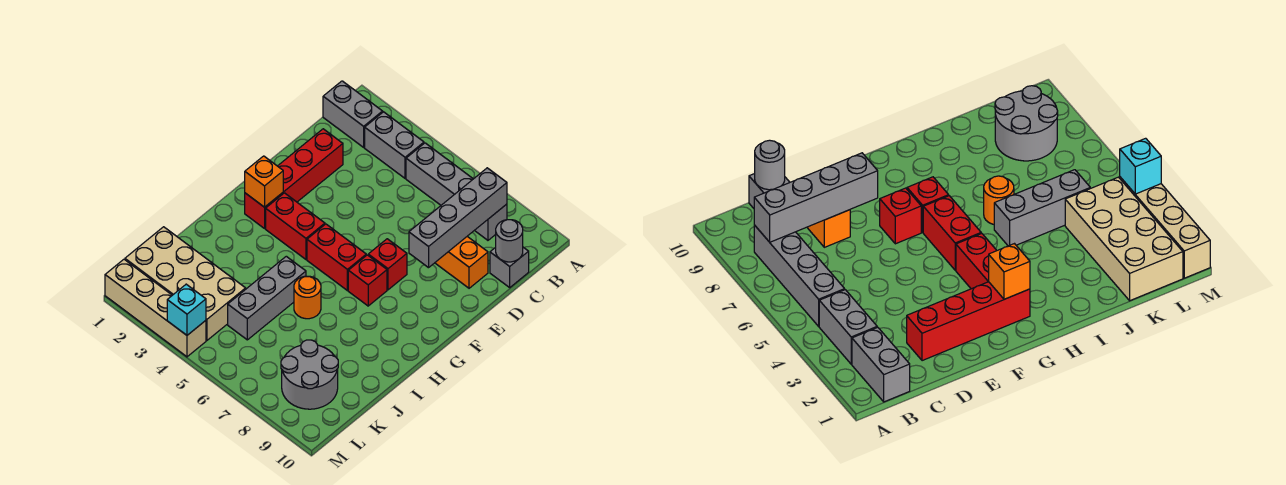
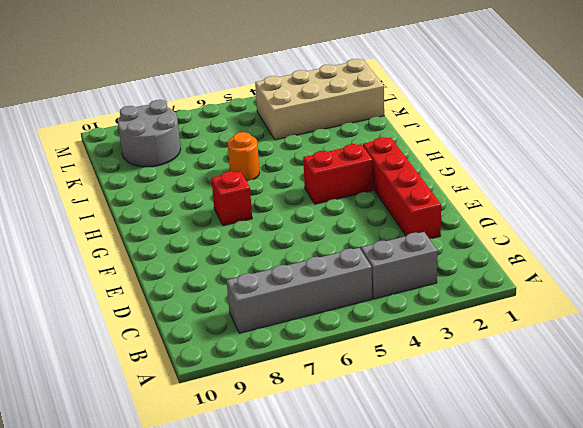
none -> grey brick B1:B2 level 1
none -> grey brick C10 level 1
none -> orange brick D8:D9 level 1

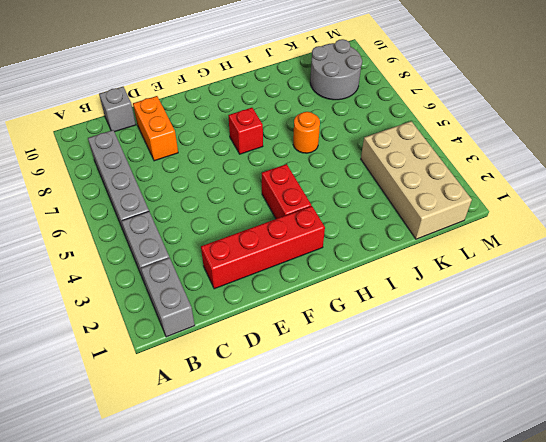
none -> red brick F7 level 1
none -> red brick G5:G6 level 1
none -> grey brick I5:K5 level 1

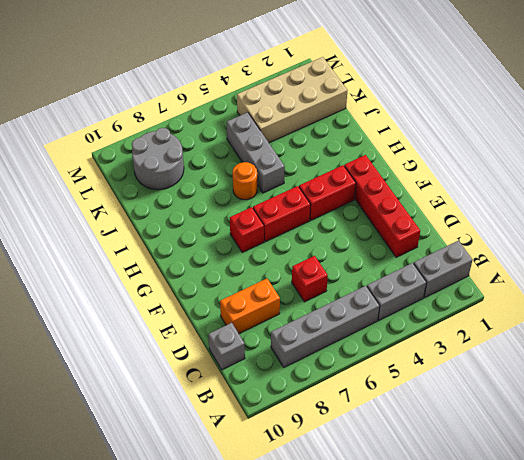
red brick D6 level 1 -> red brick F7 level 1
none -> tan brick M1:M4 level 1
none -> grey brick B8:E8 level 2
none -> grey round brick C10 level 2

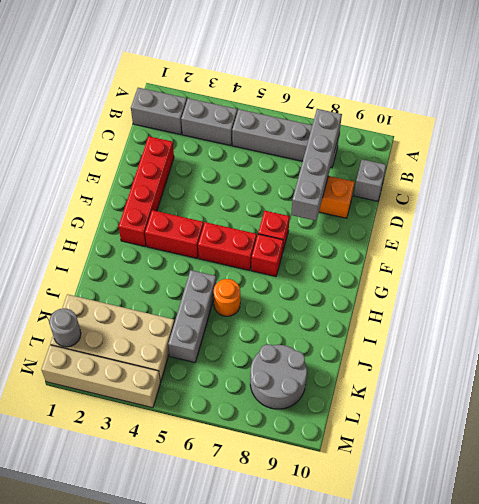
grey round brick L1 level 2 -> grey round brick C10 level 2
none -> orange brick G2 level 2
none -> cyan brick M4 level 2

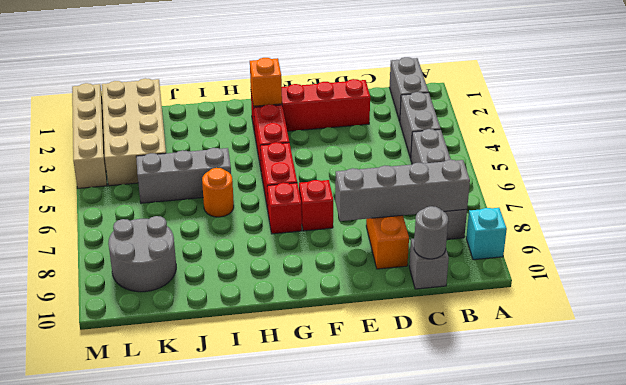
cyan brick A9 level 1 -> cyan brick M4 level 2

